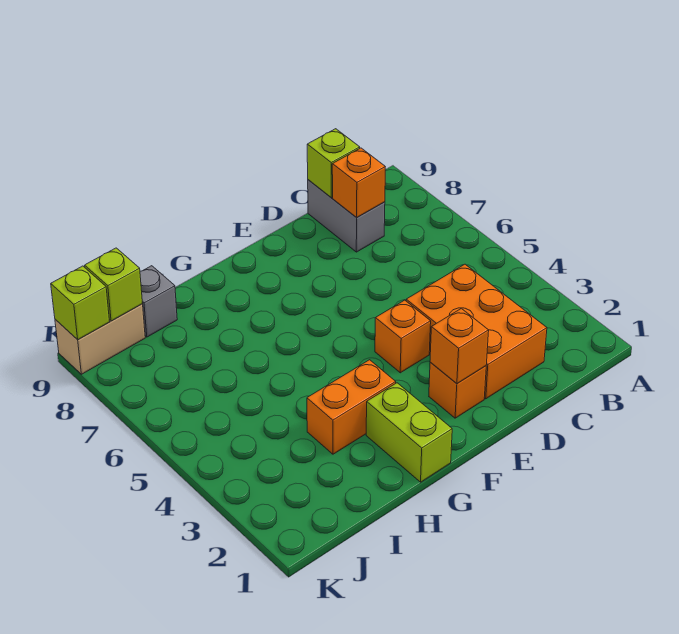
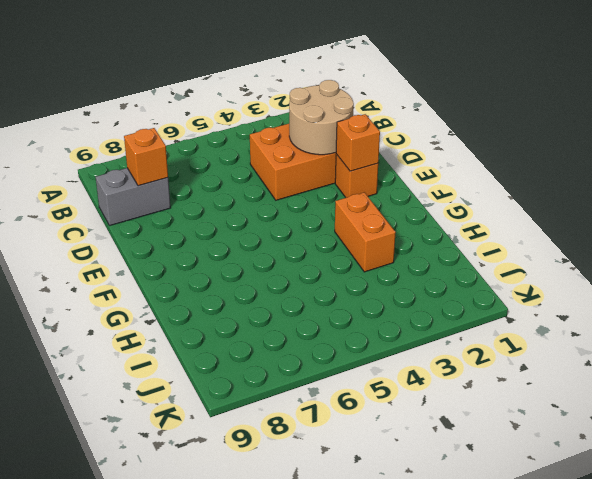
tan round brick C2:D3 level 2 -> none
none -> orange brick E4 level 1
none -> lime brick G1:G2 level 1
none -> grey brick I9 level 1

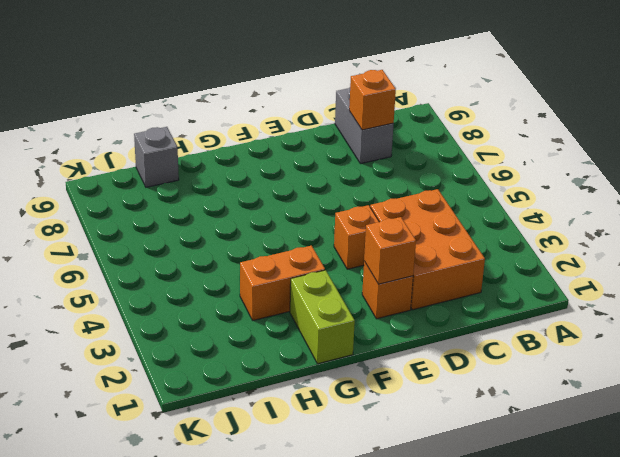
none -> tan brick J9:K9 level 1
none -> lime brick C9 level 2
none -> lime brick J9 level 2

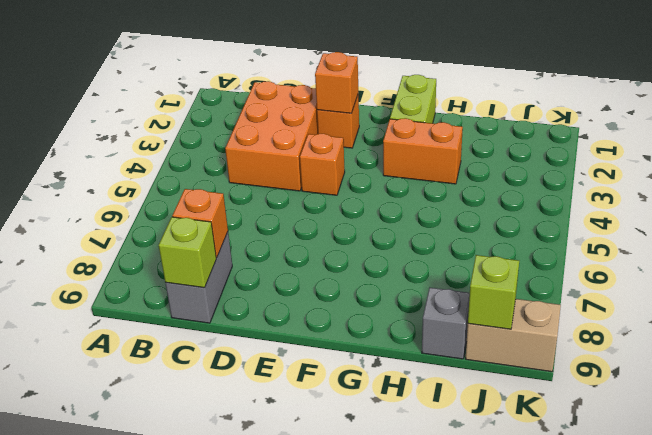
none -> lime brick K9 level 2

